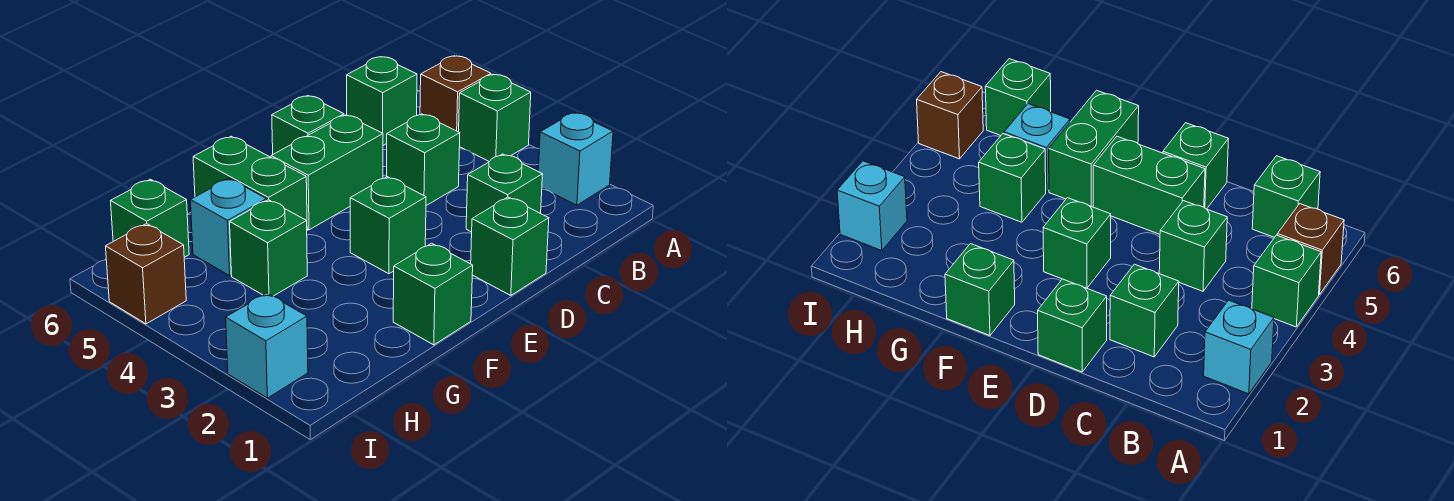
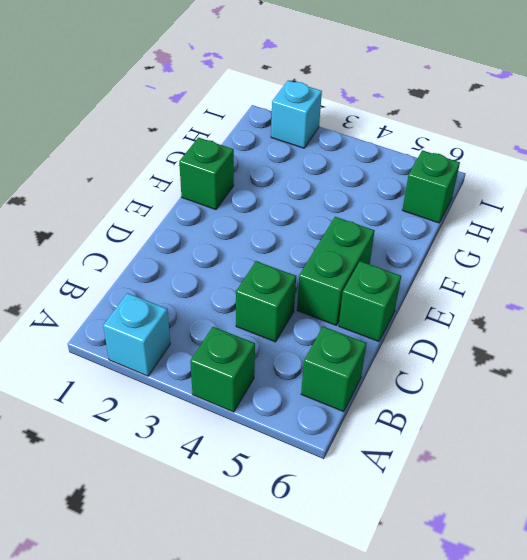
none -> brown brick A5 level 1
none -> green brick C2 level 1
none -> green brick D1 level 1

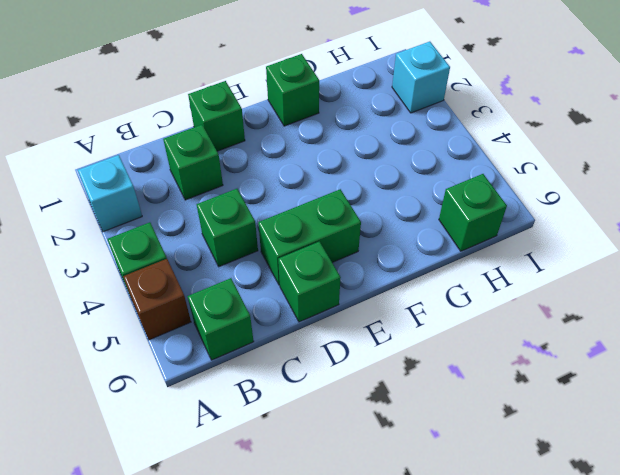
none -> green brick E3 level 1
none -> green brick F5:F6 level 1
none -> green brick G4 level 1

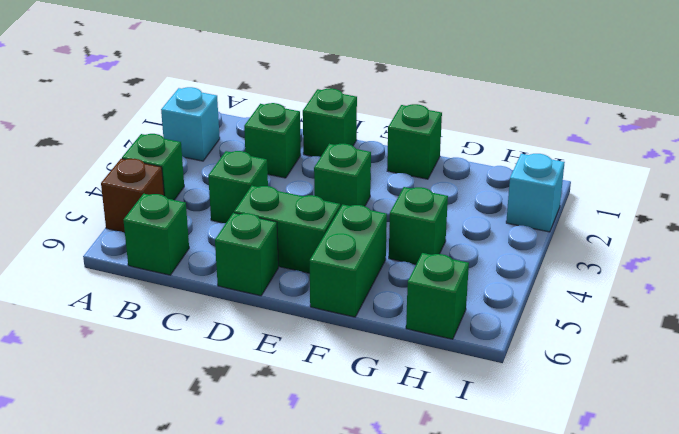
none -> cyan brick G5 level 1
none -> brown brick I5 level 1

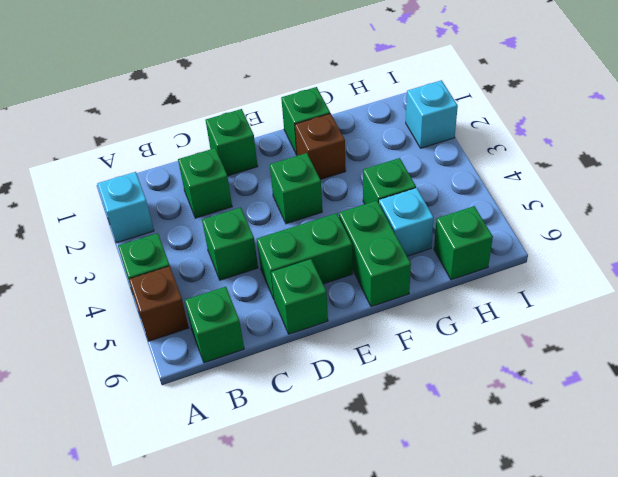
brown brick F2 level 1 -> brown brick I5 level 1

